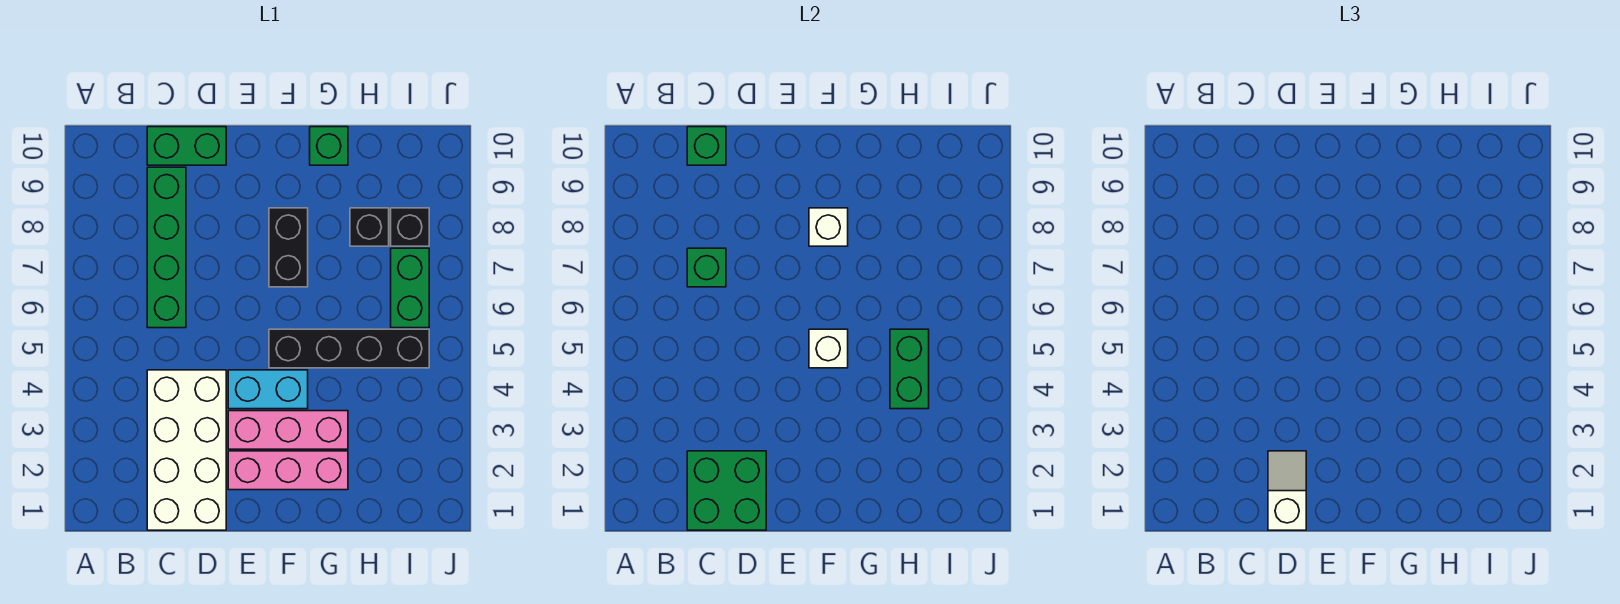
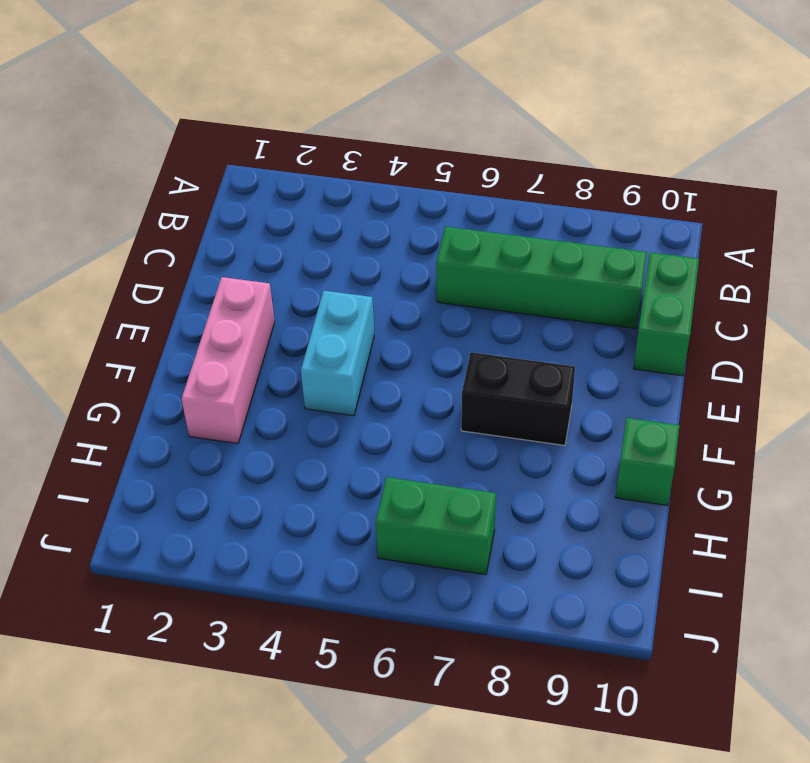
none -> white brick C1:D4 level 1
none -> pink brick E3:G3 level 1
none -> black brick F5:I5 level 1

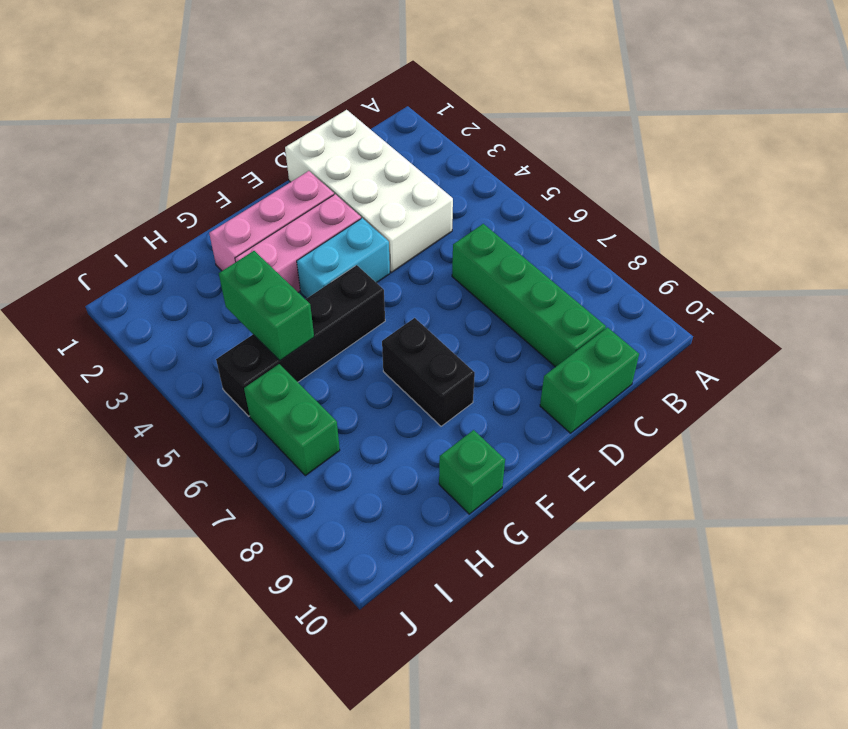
none -> black brick H8 level 1
none -> black brick I8 level 1
none -> green brick C1:D2 level 2

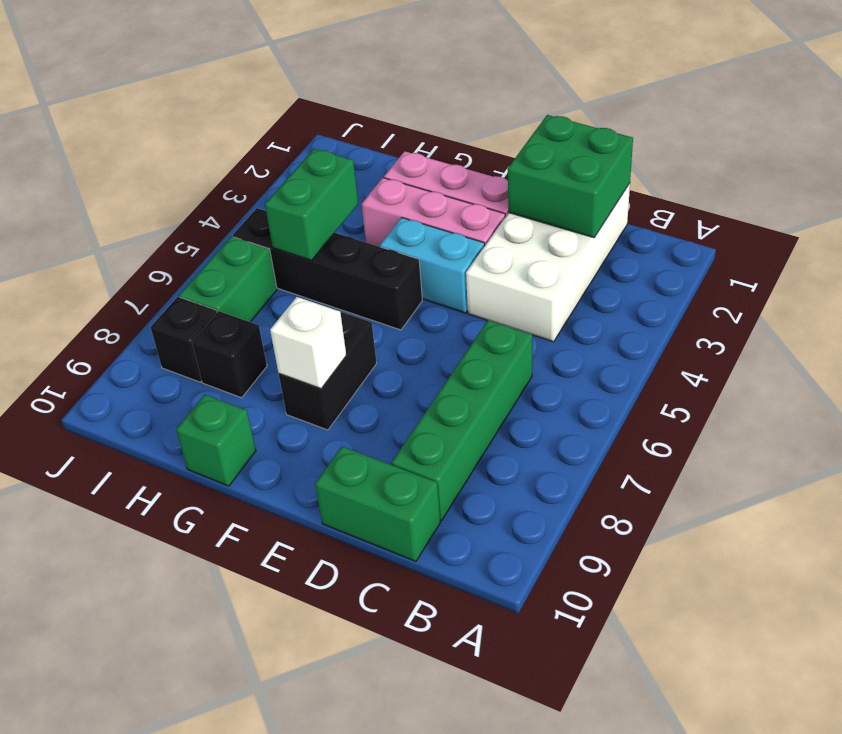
none -> green brick C7 level 2
none -> green brick C10 level 2
none -> white brick F5 level 2

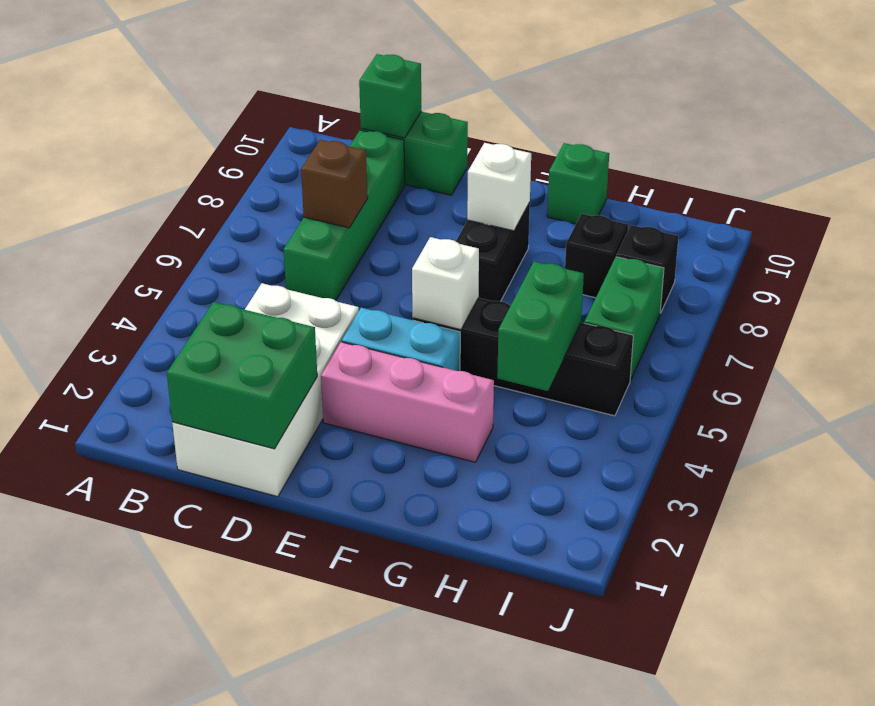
brown brick C7 level 2 -> green brick C7 level 2
none -> pink brick E2:G2 level 1
none -> white slope D1:D2 level 3 top 1

